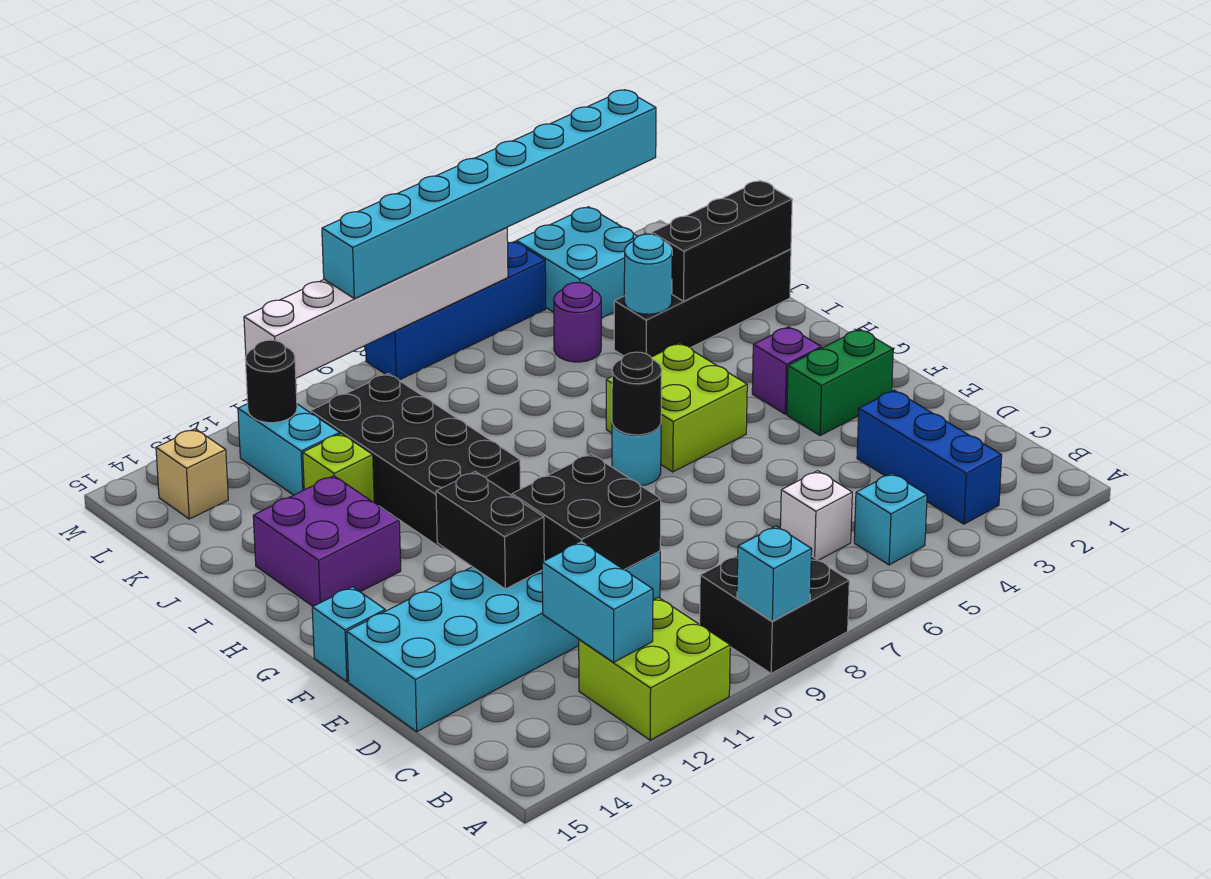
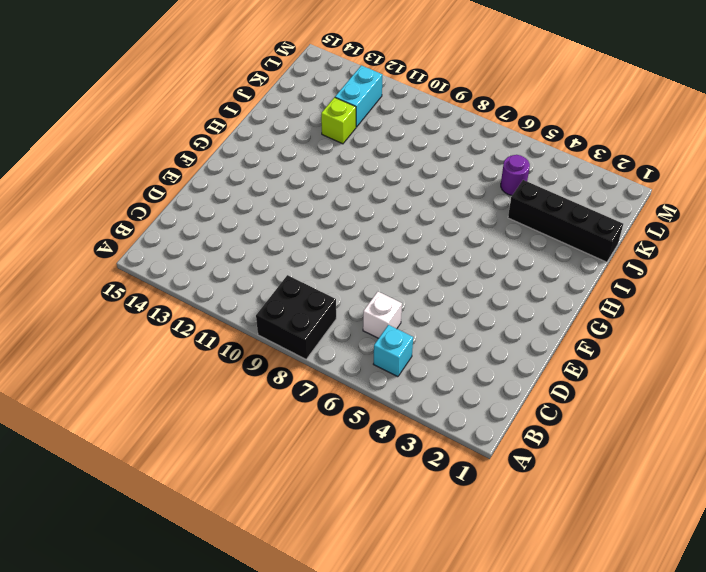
none -> lime brick A11:B12 level 1
none -> blue brick B3:D3 level 1
none -> cyan brick D10:E15 level 1
none -> green brick F2:F3 level 1

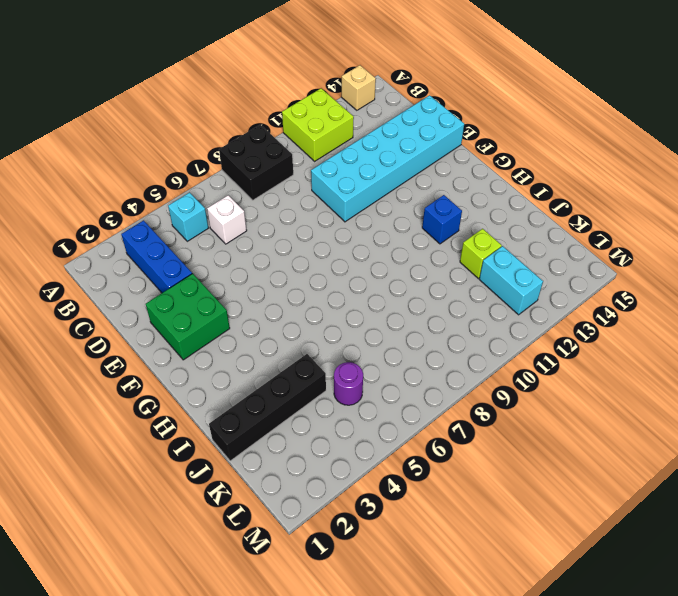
tan brick A14 level 1 -> tan brick L14 level 1
green brick E2:F3 level 1 -> green brick F2:F3 level 1
blue brick H12 level 1 -> none
none -> cyan brick F15 level 1
none -> purple brick G3 level 1
none -> lime brick G5:H6 level 1
none -> cyan round brick G7 level 1

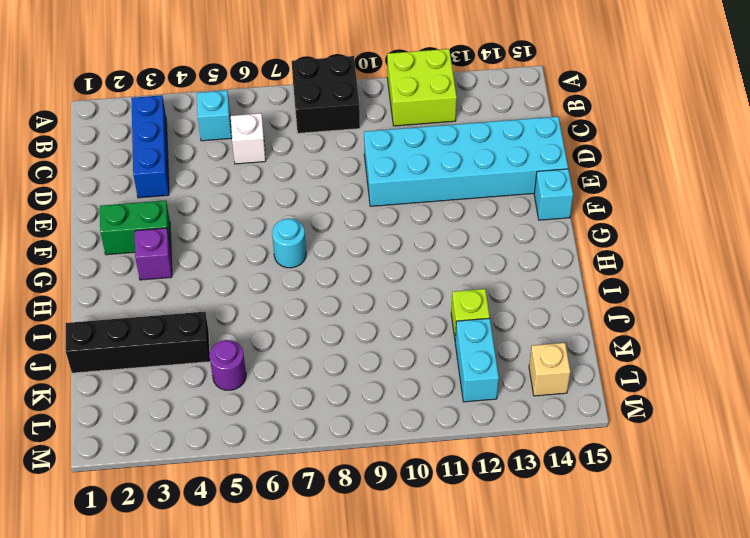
none -> lime brick G5:H6 level 1
none -> black brick H10:K11 level 1
none -> purple brick H13:I14 level 1
none -> cyan brick L3:M4 level 1

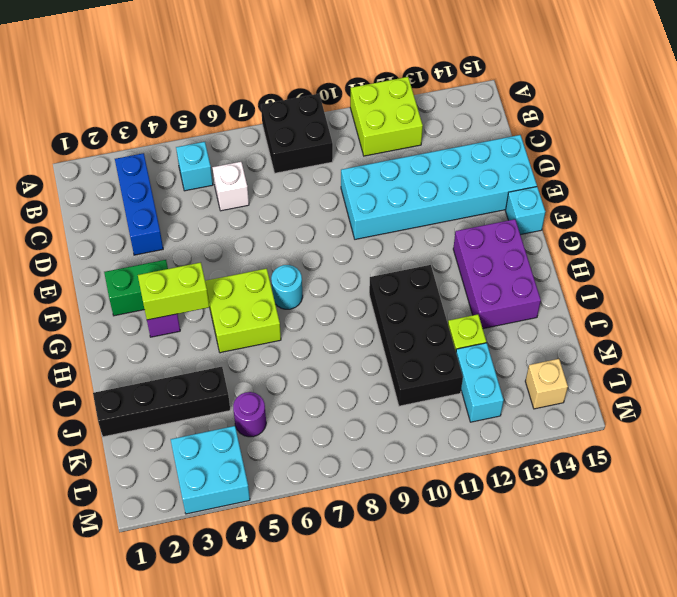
lime brick G3:G4 level 2 -> none
purple brick G13:I14 level 1 -> purple brick H13:I14 level 1
none -> blue brick M5:M8 level 1
none -> cyan brick A9 level 2
none -> cyan brick B12:C12 level 2
none -> black brick D10:E11 level 2

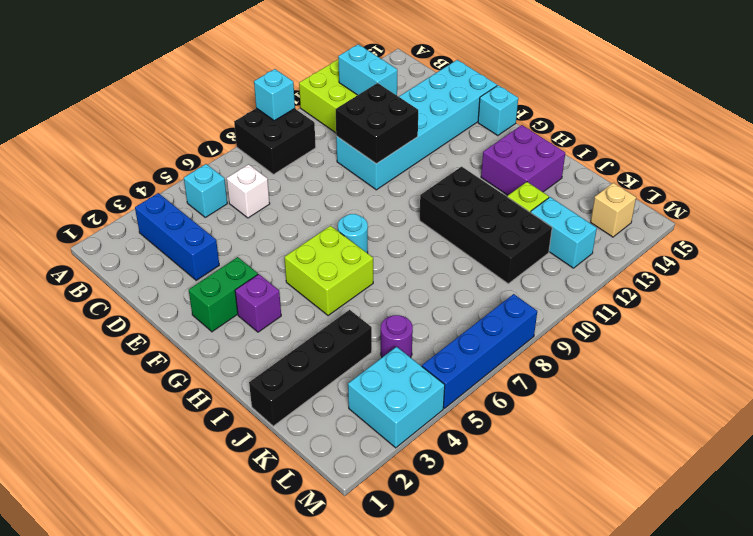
none -> black brick E12:F12 level 2
none -> black round brick G7 level 2
none -> black brick J1:J3 level 2
none -> cyan round brick J4 level 2

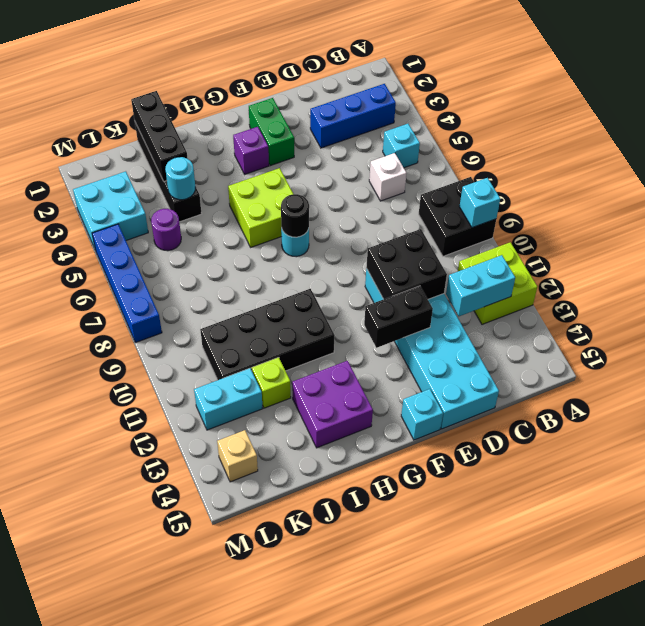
none -> black round brick L12 level 2
none -> white brick M6:M11 level 2
none -> cyan brick M2:M9 level 3

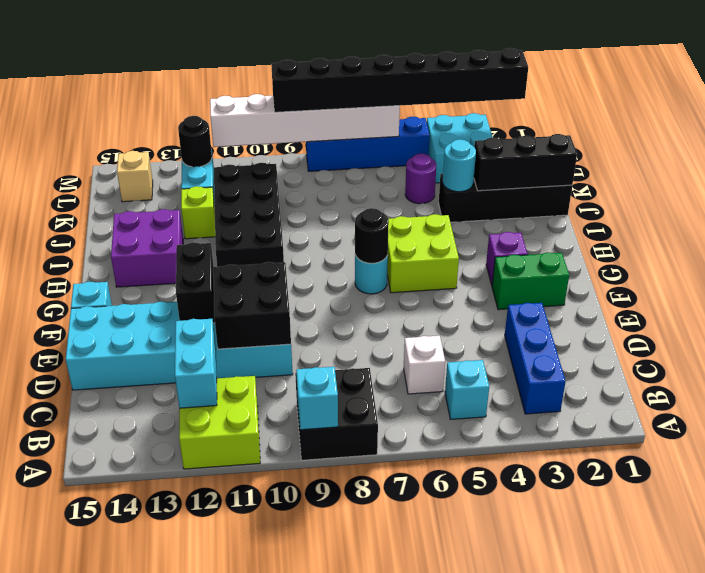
black brick M2:M9 level 3 -> cyan brick M2:M9 level 3

